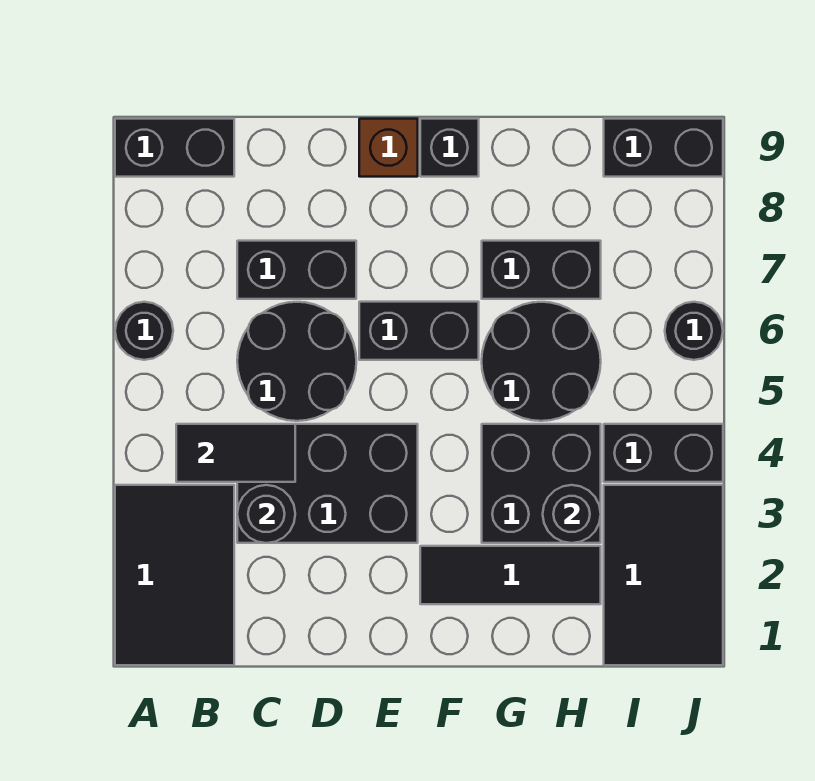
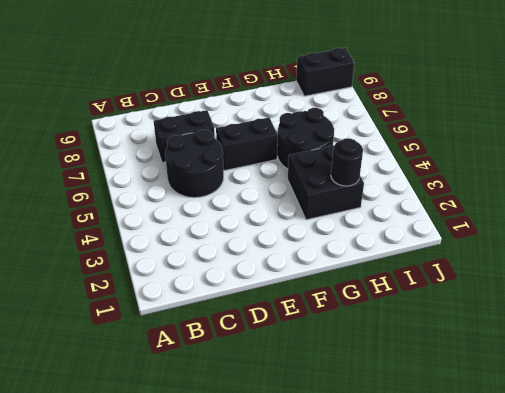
none -> black tile A1:B3 level 1
none -> black round brick A6 level 1
none -> black brick A9:B9 level 1

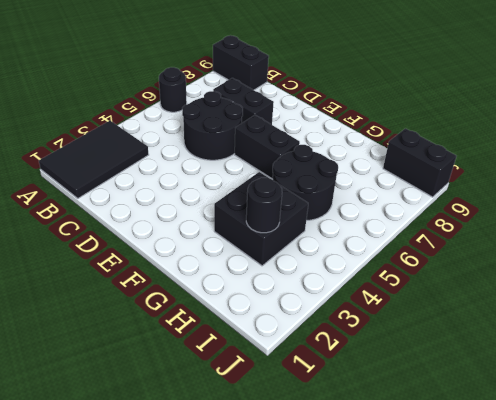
none -> black brick C3:E4 level 1
none -> brown brick E9 level 1
none -> black tile F2:H2 level 1

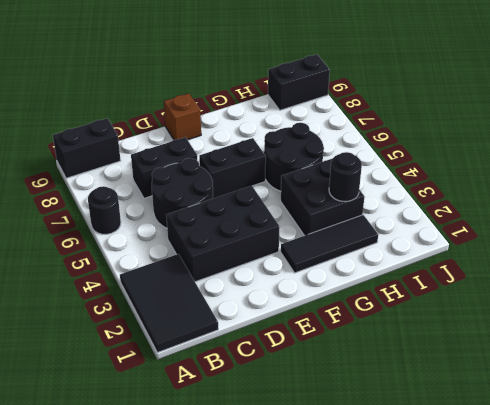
none -> black brick F9 level 1
none -> black brick G7:H7 level 1
none -> black tile I1:J3 level 1

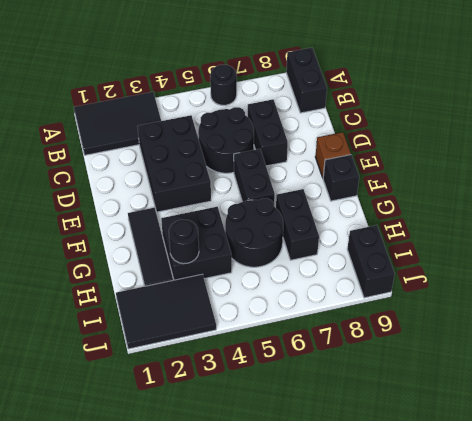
none -> black brick I4:J4 level 1
none -> black round brick J6 level 1
none -> black tile B4:C4 level 2

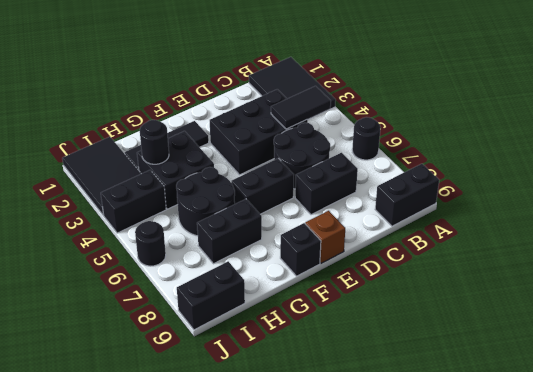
none -> black round brick C3 level 2

